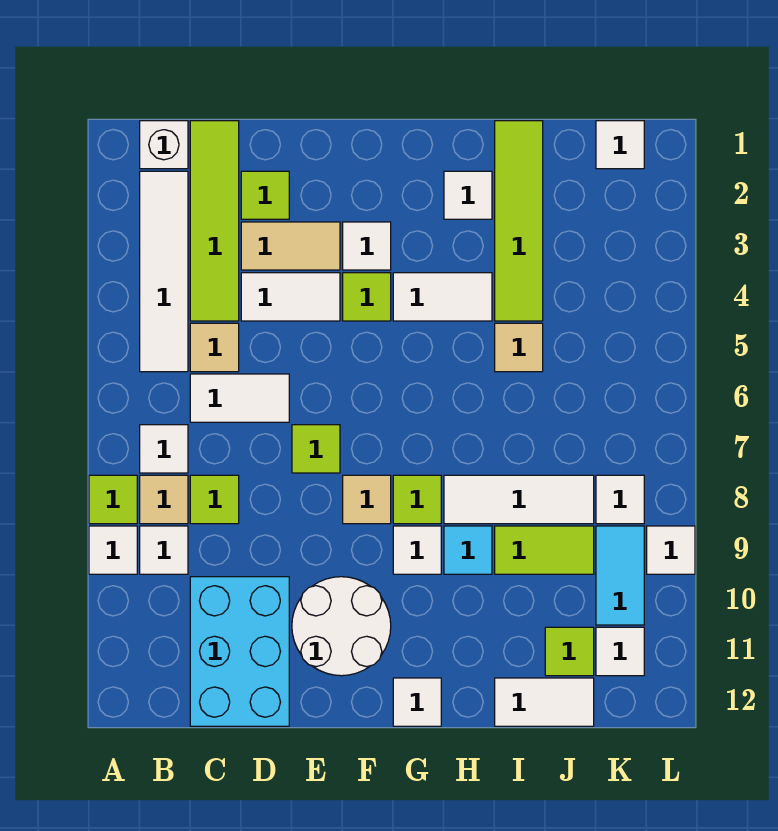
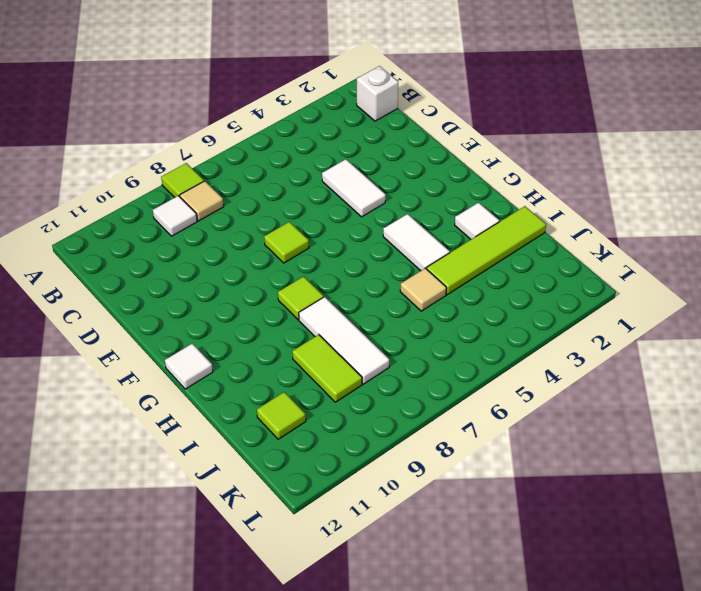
none -> white tile A9 level 1
none -> white tile B2:B5 level 1
none -> white tile B7 level 1
none -> lime tile C1:C4 level 1

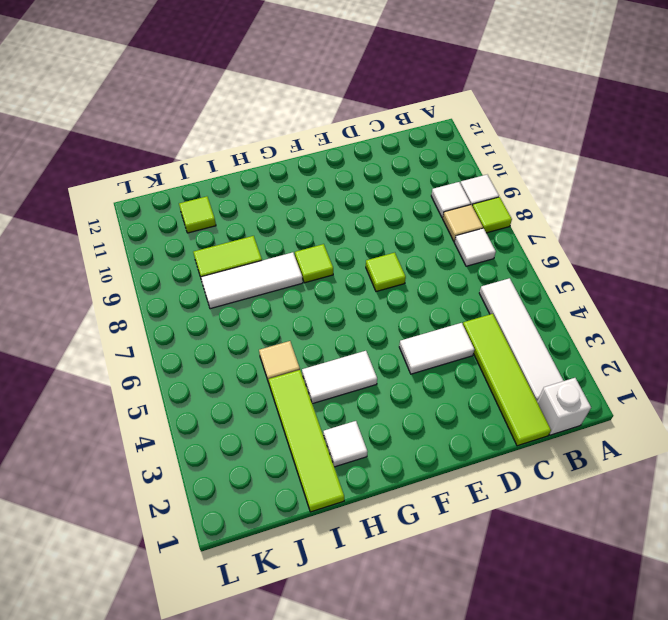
none -> tan tile C5 level 1
none -> white tile C6:D6 level 1
none -> lime tile C8 level 1
none -> cyan brick C10:D12 level 1

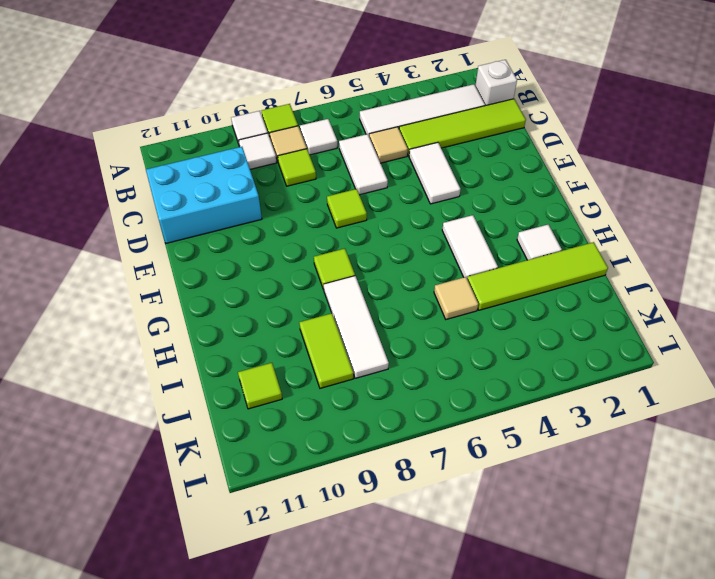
none -> lime tile D2 level 1
none -> tan tile D3:E3 level 1
none -> white round brick E10:F11 level 1
none -> white tile F3 level 1

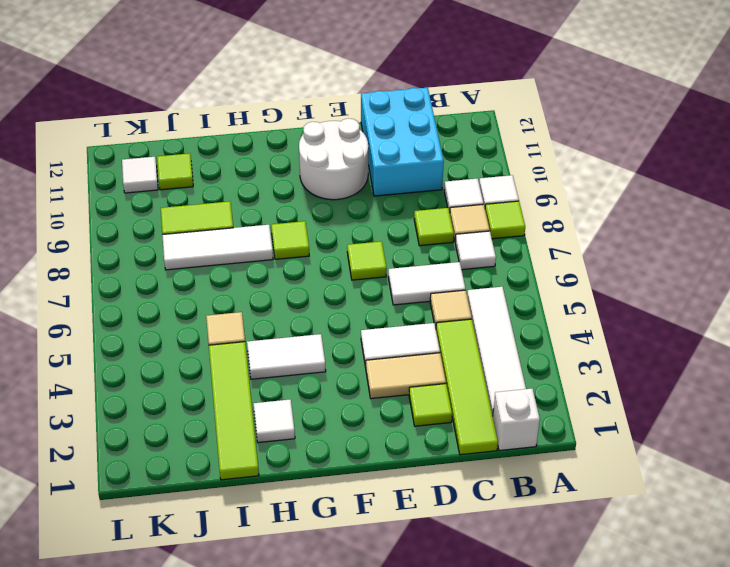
none -> white tile F3 level 1
none -> lime tile F4 level 1
none -> tan tile F8 level 1
none -> white tile G9 level 1

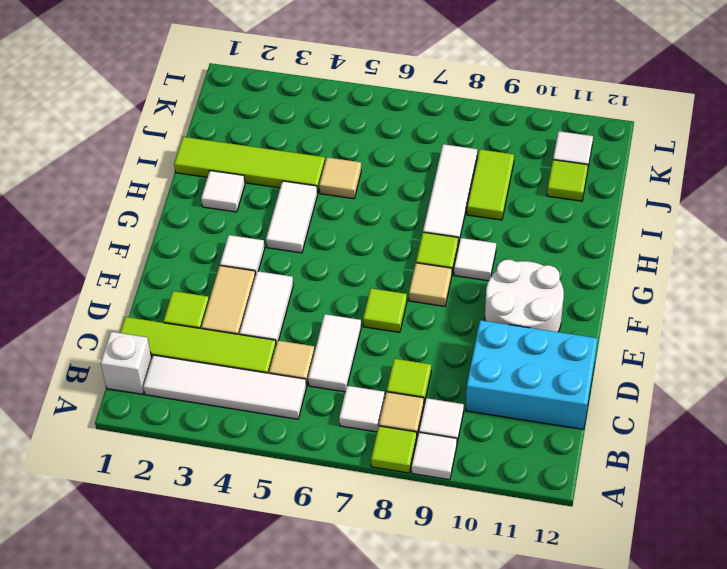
none -> lime tile F4 level 1
none -> white tile G12 level 1
none -> cyan tile H9 level 1
none -> white tile I12:J12 level 1

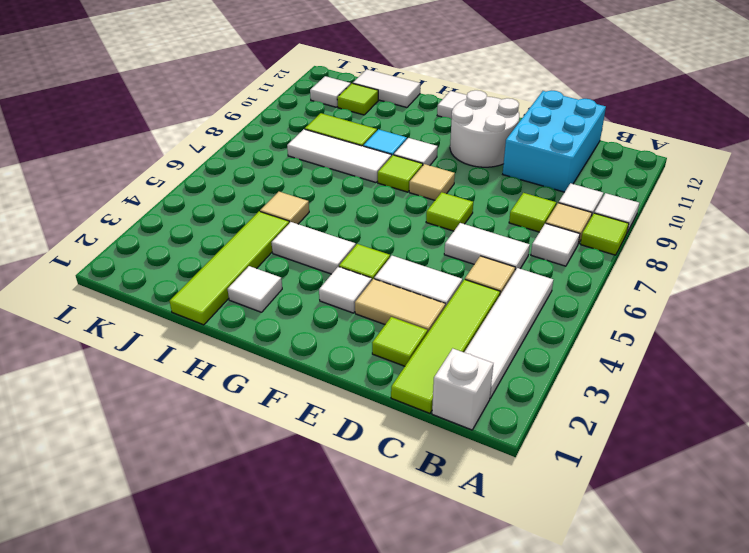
none -> white tile K1 level 1
none -> white tile K8 level 1
none -> cyan tile K9:K10 level 1
none -> white tile L9 level 1

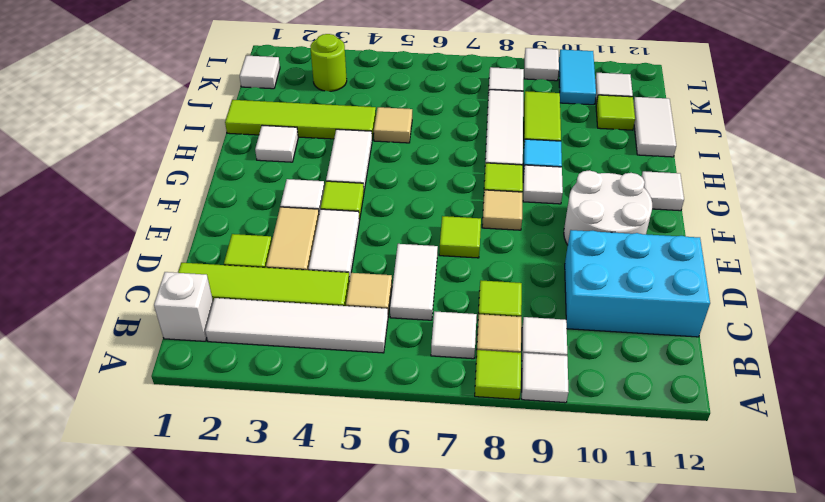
lime round brick K3 level 1 -> none
cyan tile K10:L10 level 1 -> cyan tile K9:K10 level 1

